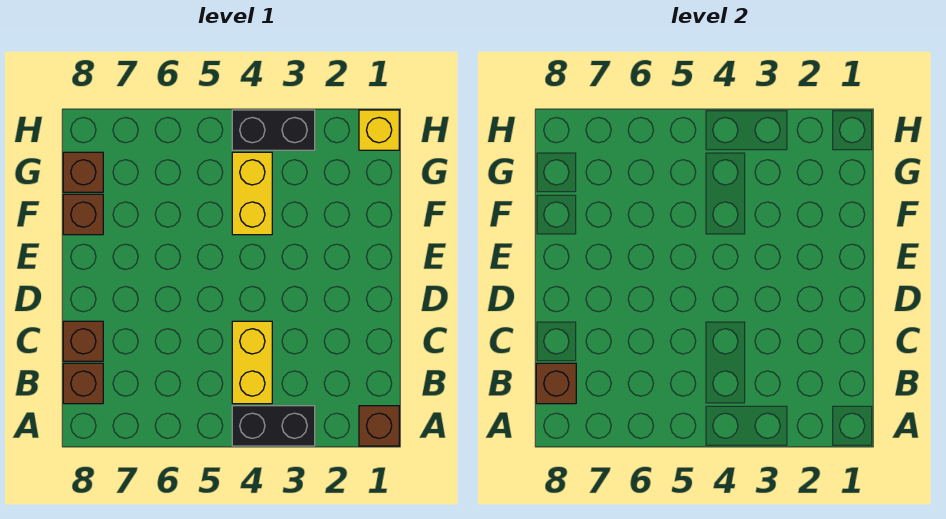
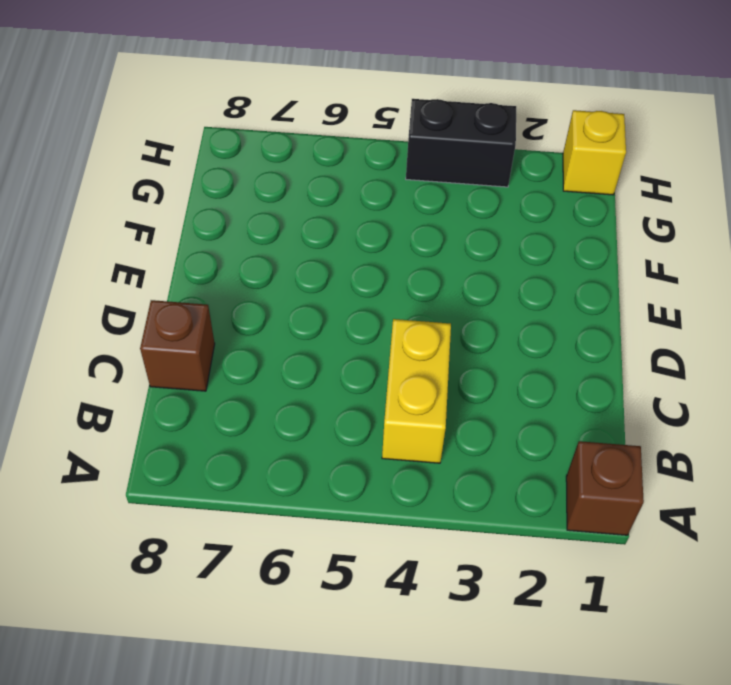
none -> black brick A3:A4 level 1
none -> brown brick B8 level 1

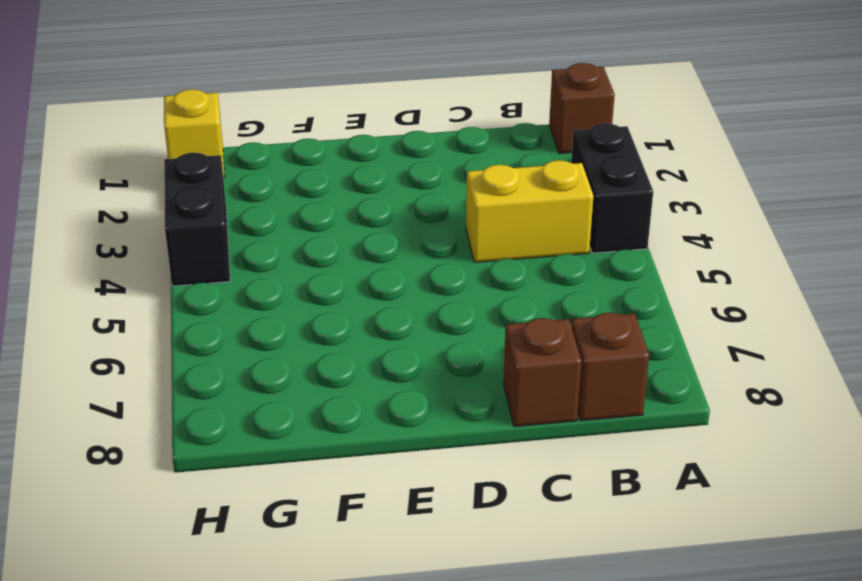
none -> yellow brick F4:G4 level 1
none -> brown brick F8 level 1

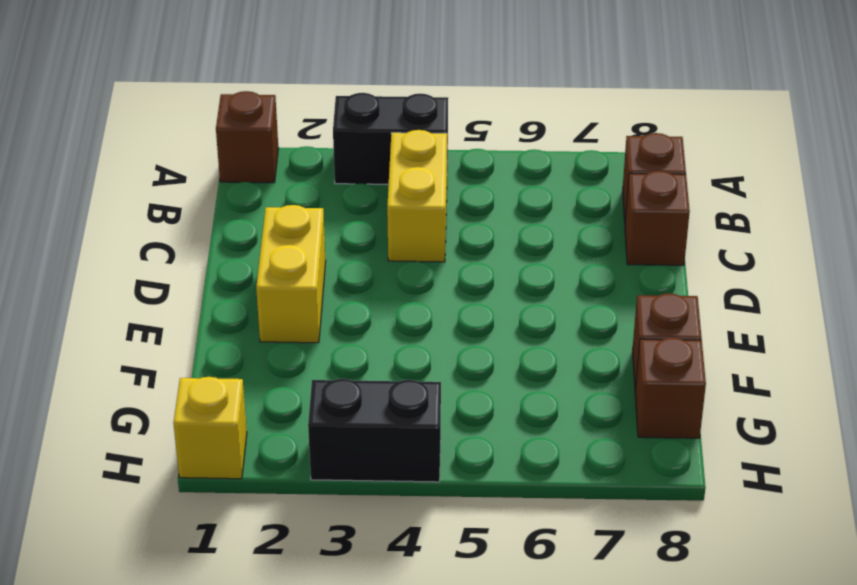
yellow brick D2:E2 level 1 -> yellow brick F4:G4 level 1
none -> brown brick B8 level 2

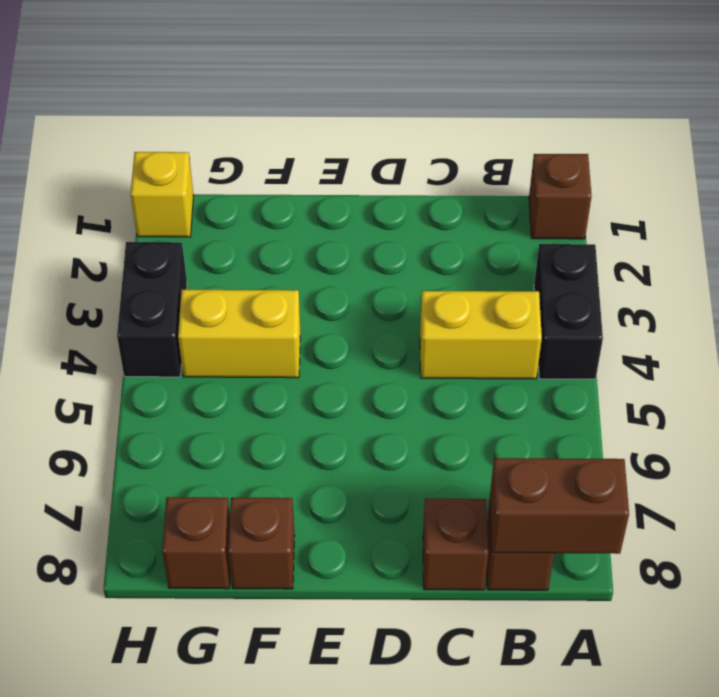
brown brick A8:B8 level 2 -> brown brick B8 level 2

